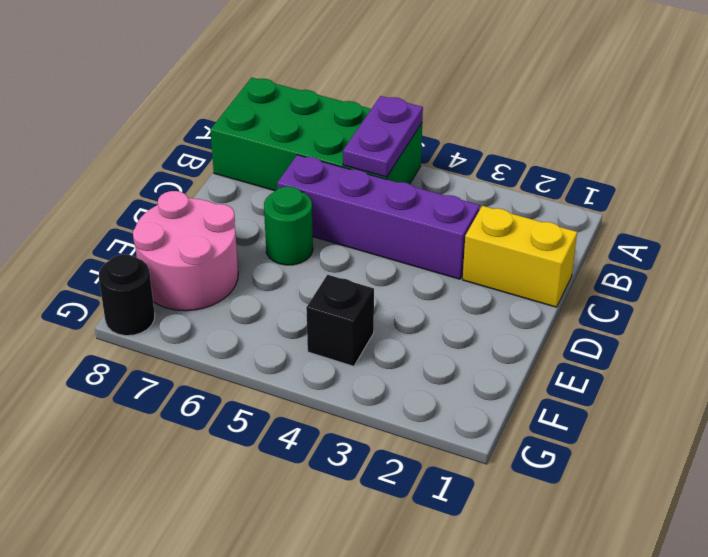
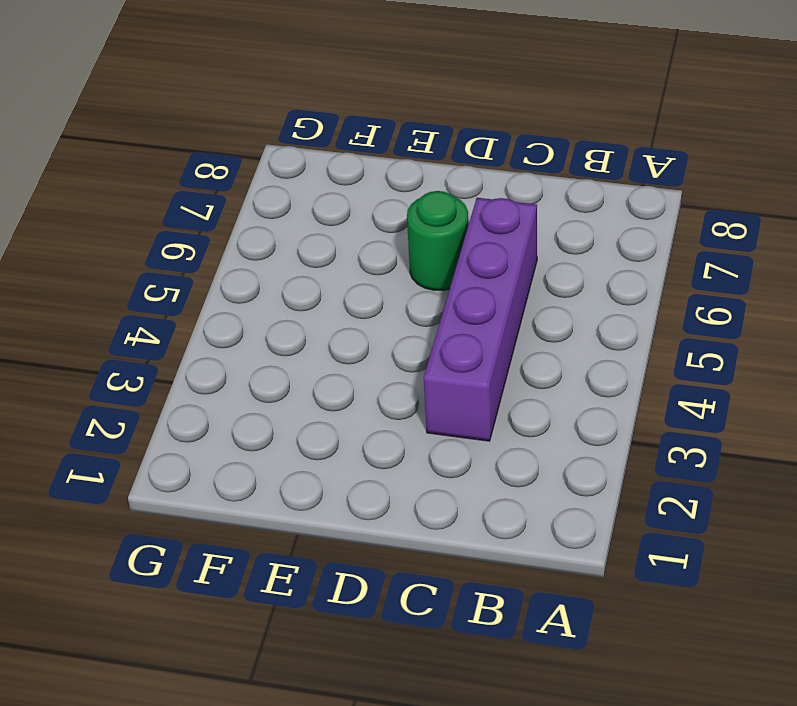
none -> green brick A5:B8 level 1
none -> yellow brick C1:C2 level 1

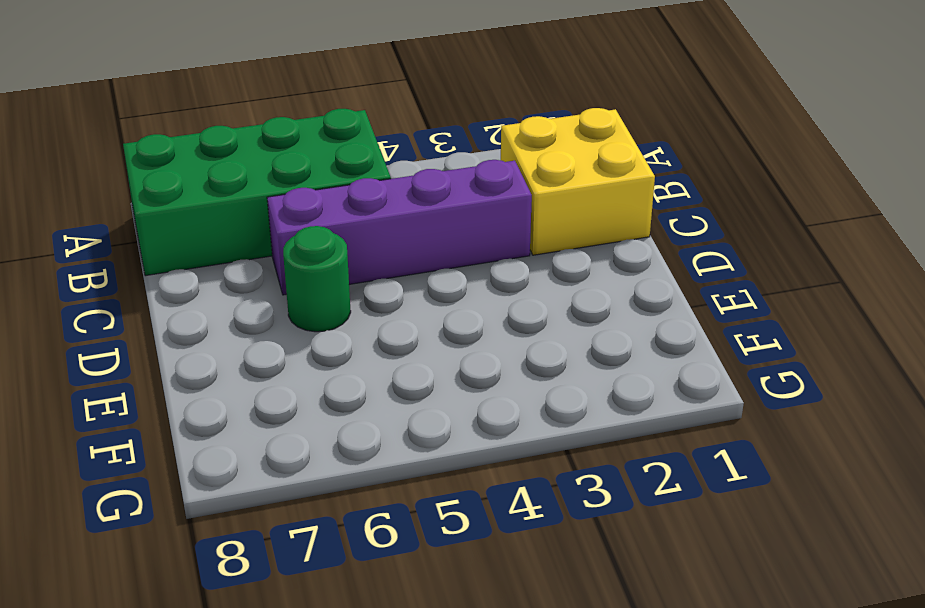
yellow brick B1:C2 level 1 -> yellow brick C1:C2 level 1
none -> pink round brick E7:F8 level 1
none -> black brick F4 level 1

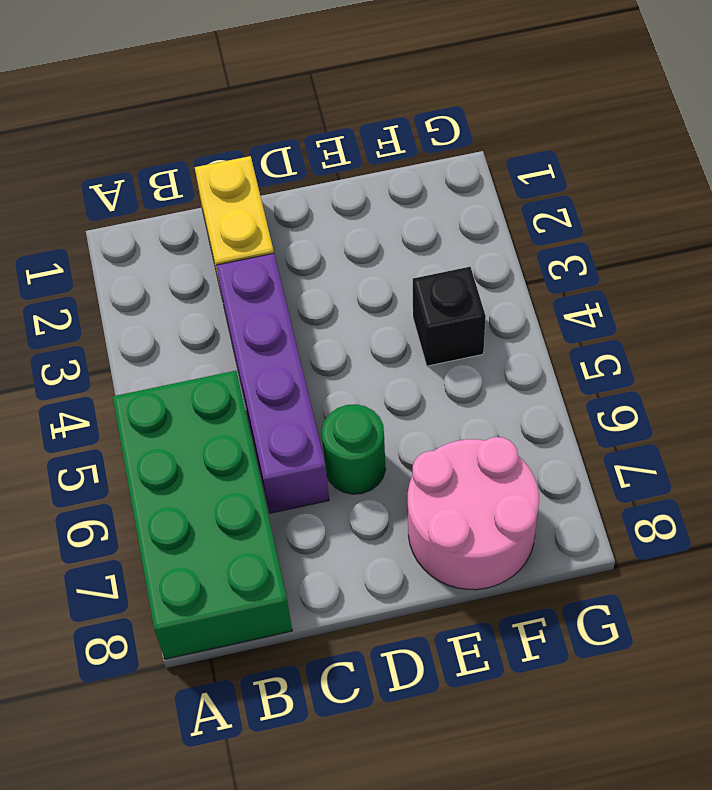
none -> black round brick G8 level 1
none -> purple plate A5:B5 level 2

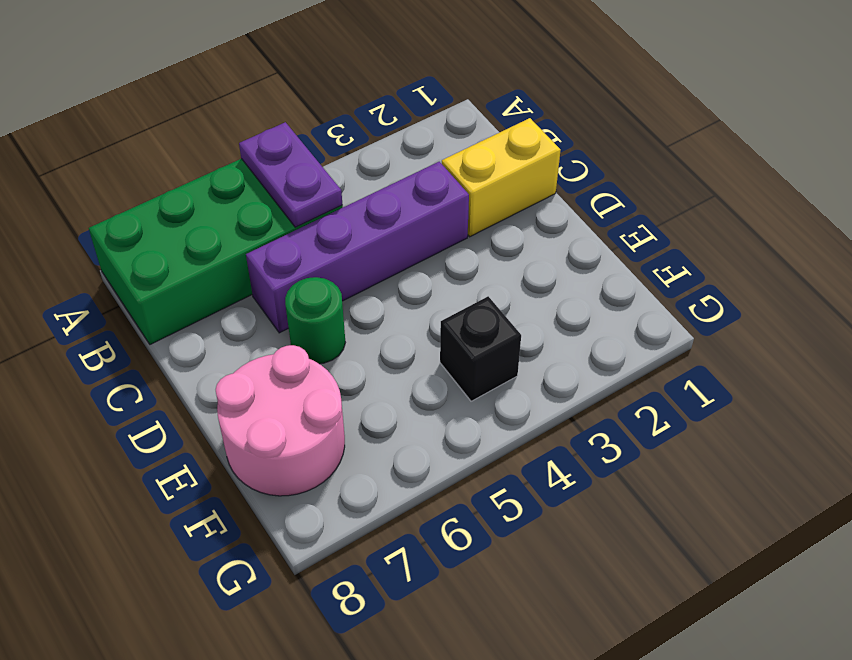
none -> black round brick G8 level 1

